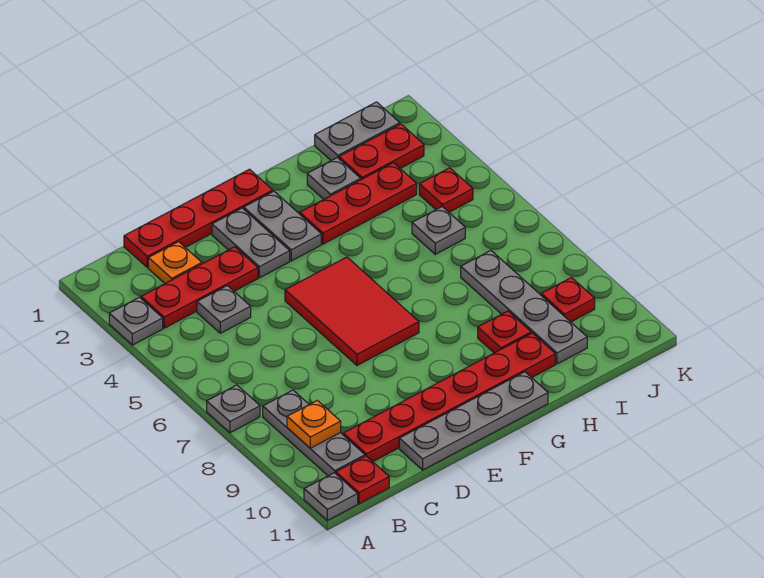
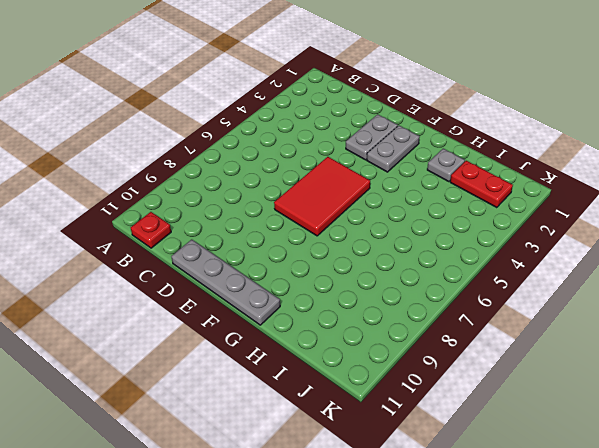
none -> grey plate A3 level 1
none -> grey plate A7 level 1
none -> grey plate A11 level 1

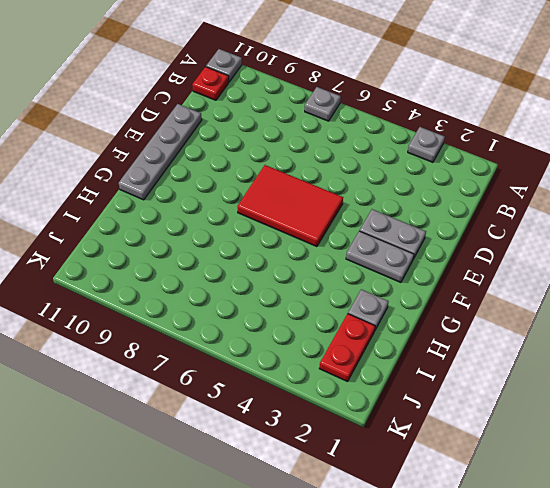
none -> red plate B3:D3 level 1
none -> grey plate B8:B10 level 1
none -> red plate C1:F1 level 1

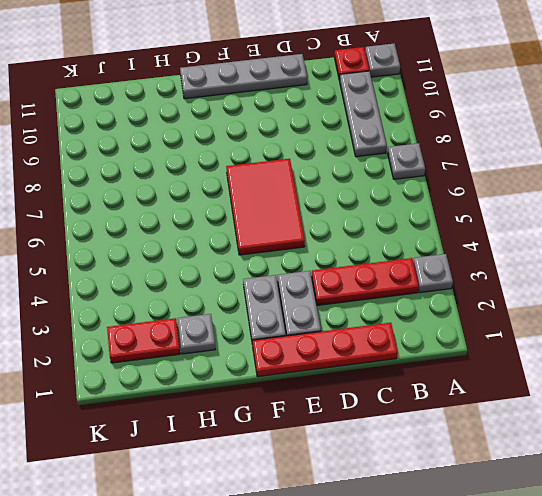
none -> orange plate C2 level 1
none -> grey plate C4 level 1
none -> red plate C10:H10 level 1

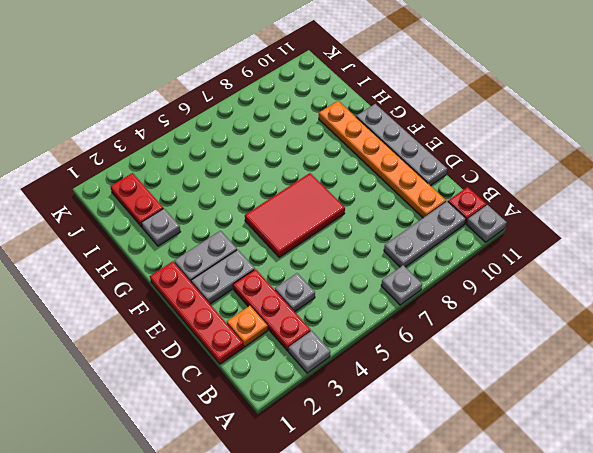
orange plate C10:H10 level 1 -> red plate C10:H10 level 1
none -> red plate G3:I3 level 1
none -> red plate H9 level 1
none -> grey plate I1:J1 level 1

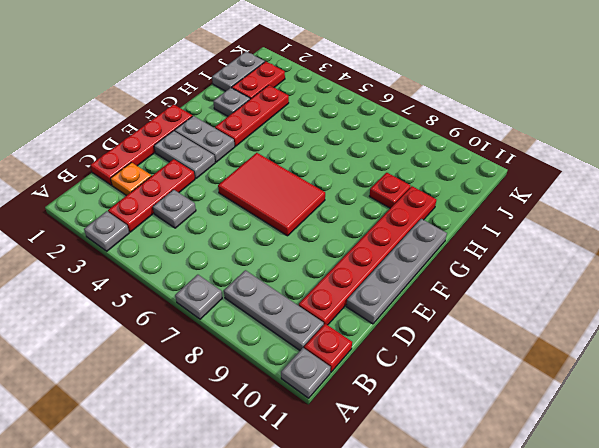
none -> grey plate I5 level 1
none -> grey plate I7:I10 level 1
none -> red plate J4 level 1

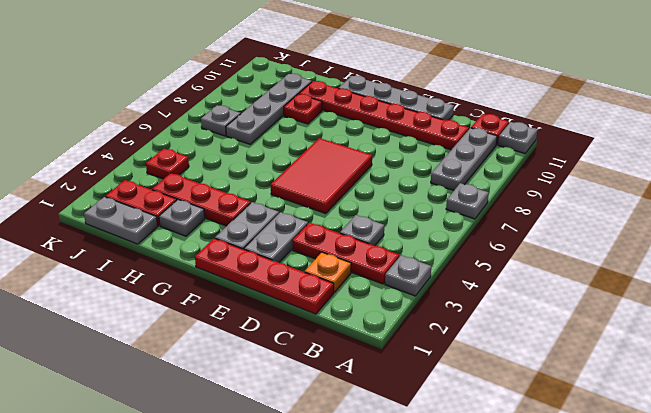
grey plate J7 level 1 -> grey plate I5 level 1
none -> red plate J9 level 1
none -> orange plate B9 level 2

